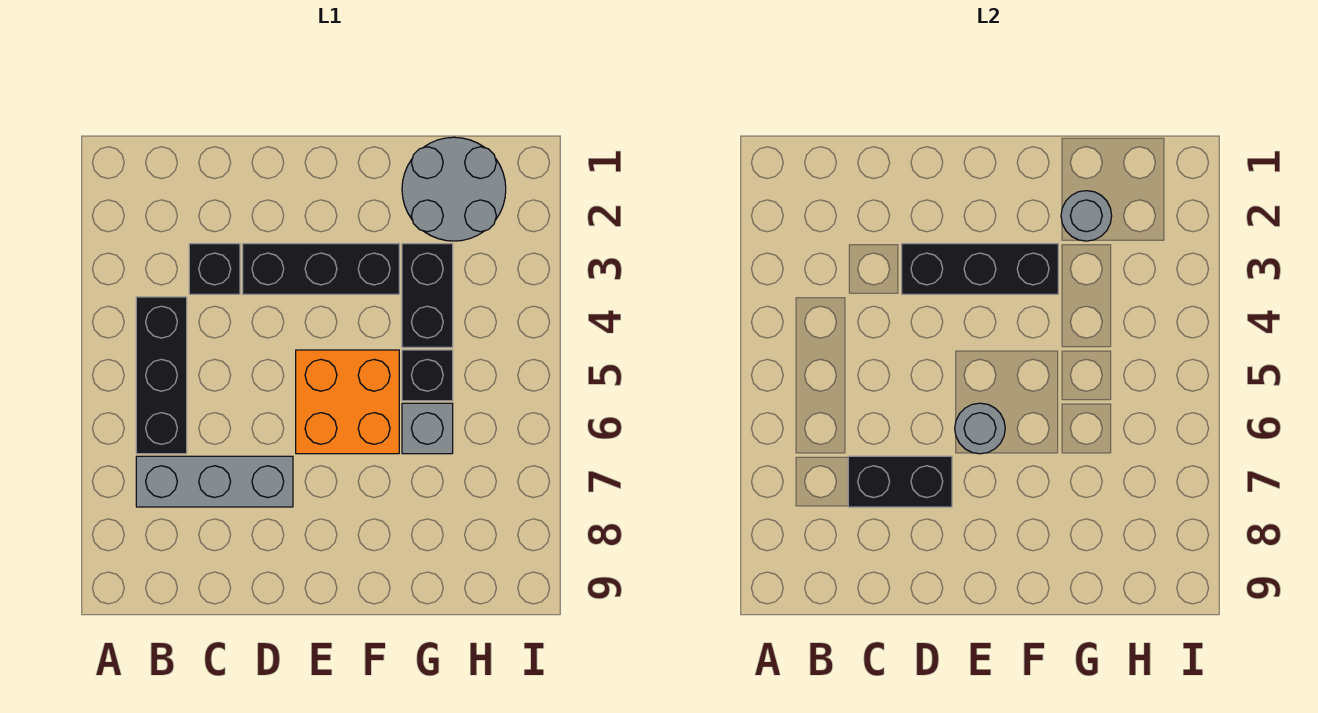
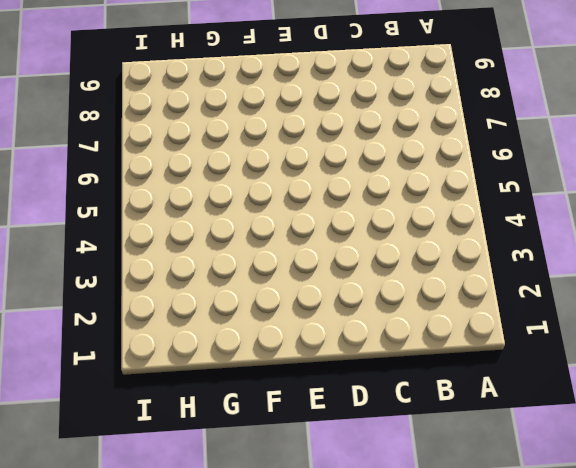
none -> black brick B4:B6 level 1
none -> grey brick B7:D7 level 1
none -> black brick C3 level 1

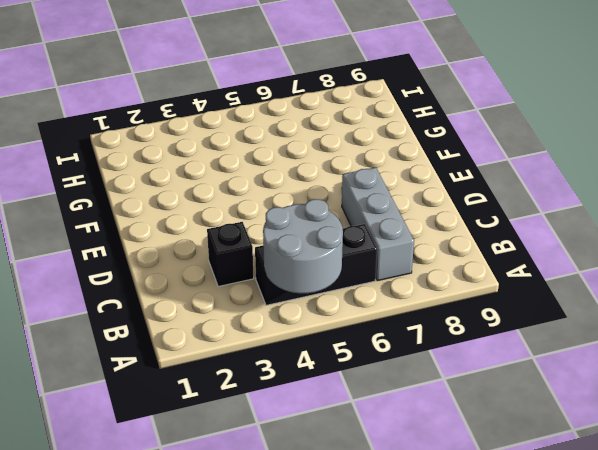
grey round brick A4:B5 level 2 -> grey round brick G1:H2 level 1
none -> black brick D3:F3 level 1
none -> orange brick E5:F6 level 1
none -> black brick G3:G4 level 1

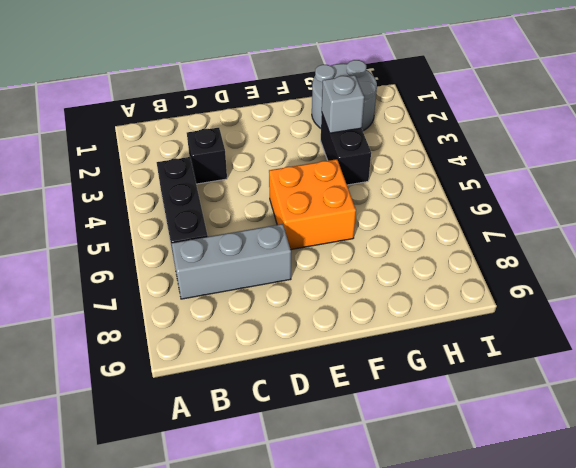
grey brick G3 level 2 -> grey brick G6 level 1
none -> black brick D3:F3 level 1
none -> black brick G5 level 1
none -> black brick C7:D7 level 2

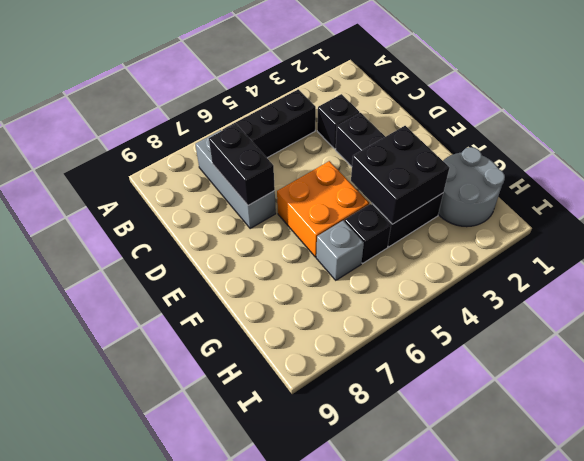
black brick F3:G4 level 2 -> black brick D3:F3 level 2
none -> grey round brick E6 level 2
none -> grey round brick G2 level 2

